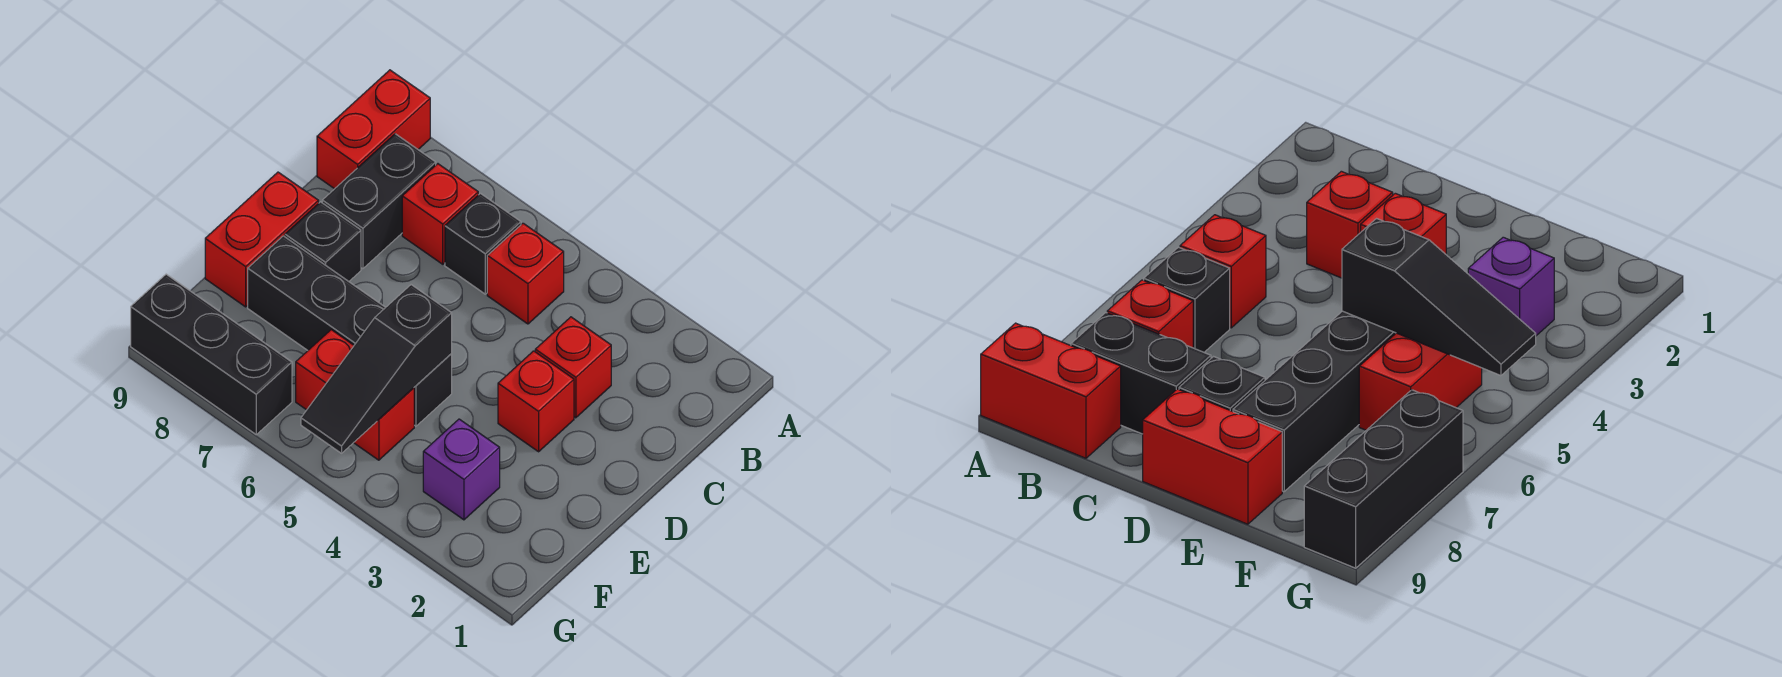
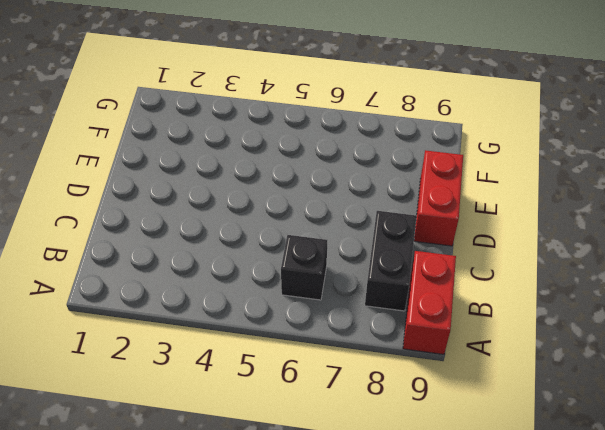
none -> red brick B5 level 1
none -> red brick B7 level 1
none -> red brick C3 level 1

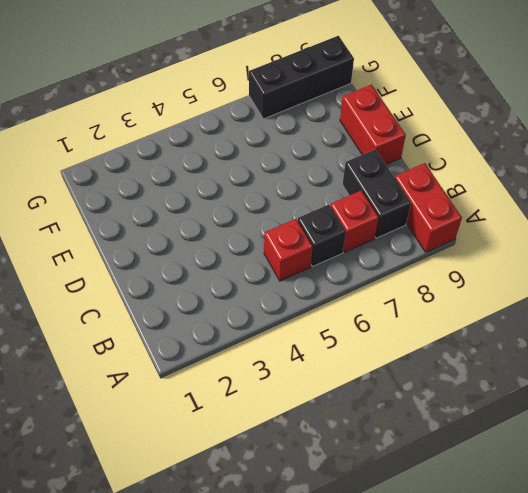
none -> red brick C3 level 1
none -> red brick D3 level 1
none -> black brick D8 level 1

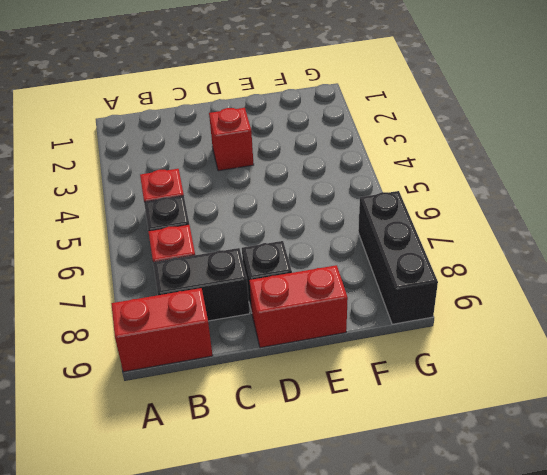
none -> red brick C3 level 1
none -> black brick E5:E8 level 1
none -> purple brick F3 level 1

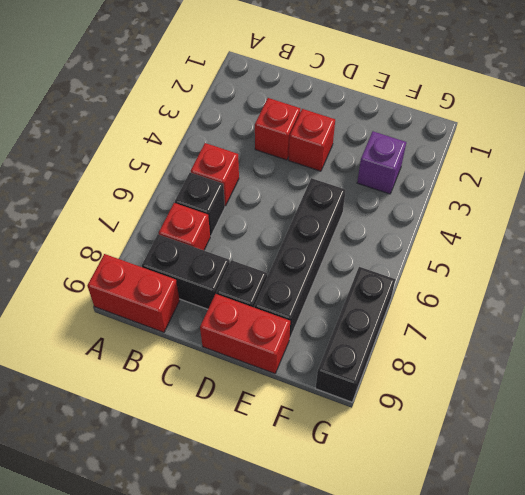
none -> red brick F5:F6 level 1
none -> black slope E5:G5 level 2 top E

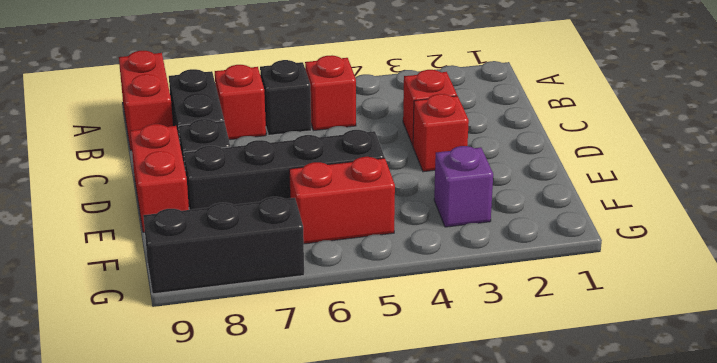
none -> black slope E5:G5 level 2 top E

